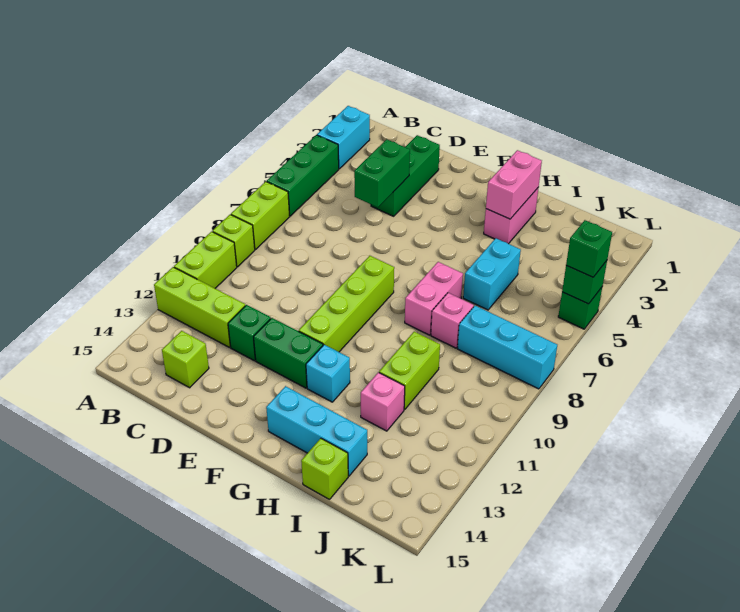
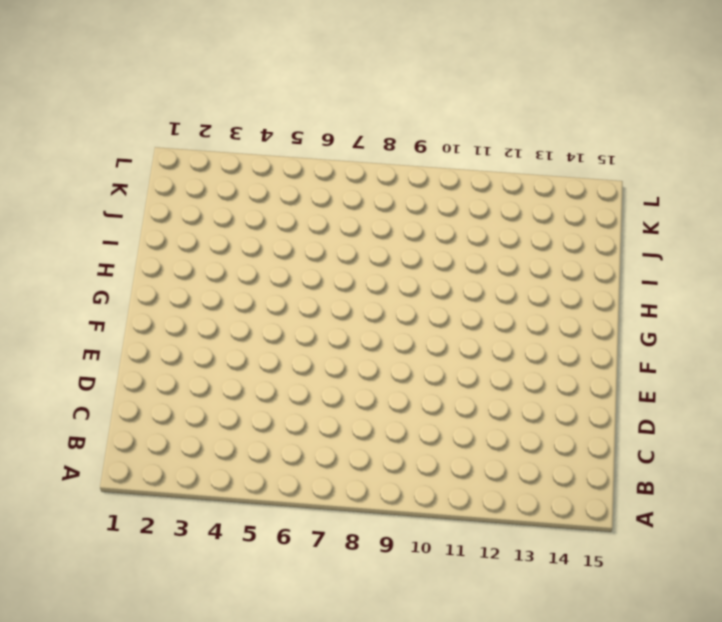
none -> cyan brick A2:A3 level 1
none -> green brick A4:A6 level 1
none -> lime brick A7:A8 level 1

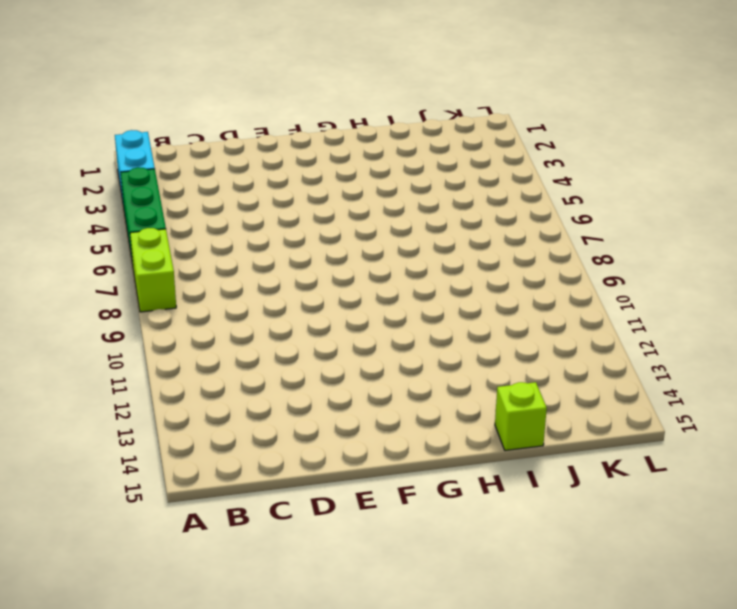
none -> lime brick A9 level 1
none -> lime brick A10:A11 level 1
none -> lime brick A12:C12 level 1

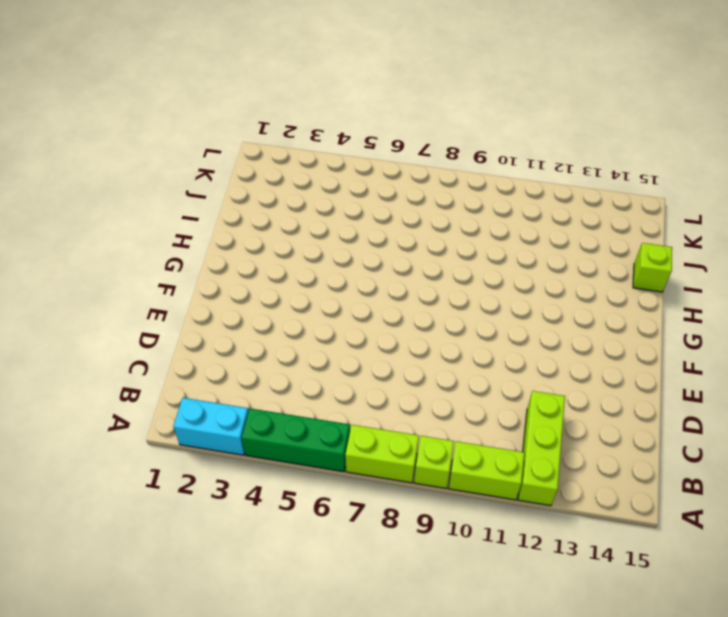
none -> lime brick C14 level 1
none -> green brick D2:D4 level 1
none -> green brick D12 level 1

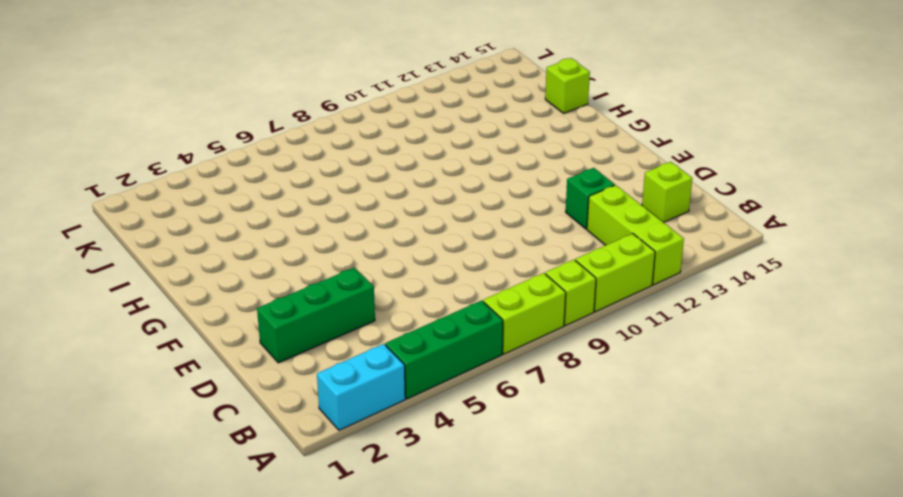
none -> green brick E12:F12 level 1
none -> lime brick F8:F11 level 1
none -> cyan brick G12 level 1

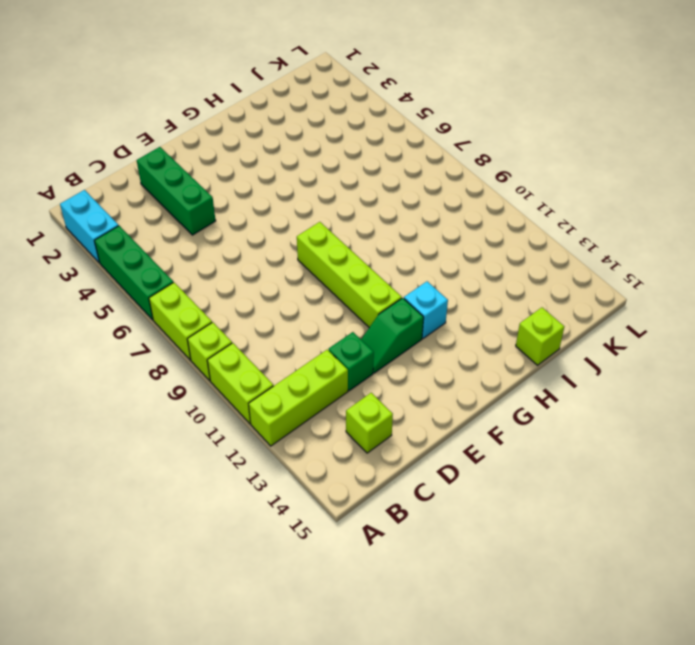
green slope E12:F12 level 1 top F -> green brick E12:F12 level 1
none -> cyan brick G14:I14 level 1
none -> pink brick H2:H3 level 1
none -> pink brick H7:H8 level 1

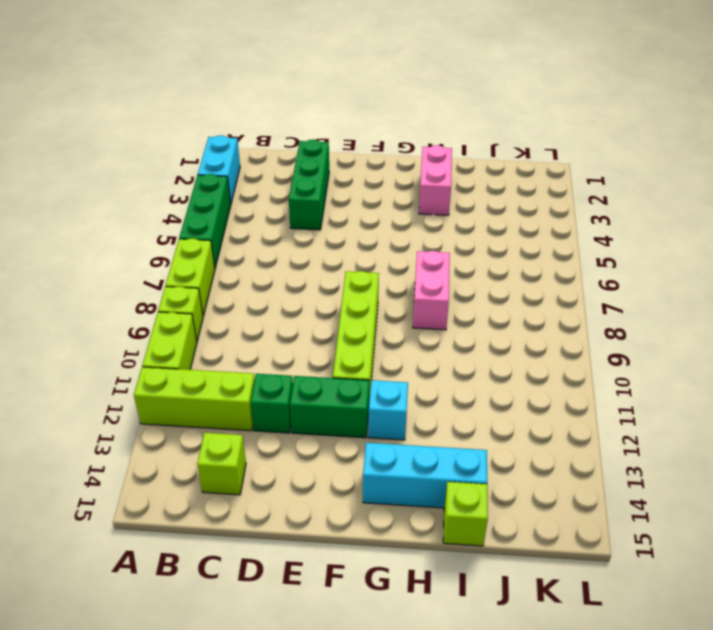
none -> cyan brick I5:I6 level 1
none -> pink brick I8 level 1
none -> lime brick I10:I11 level 1

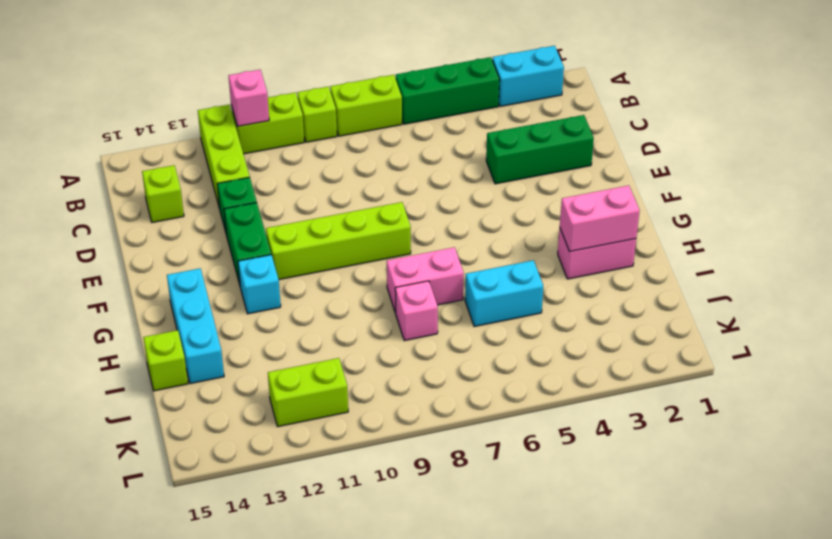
pink brick A11 level 2 -> pink brick I12 level 1
lime brick K11:K12 level 1 -> lime brick I10:I11 level 1
none -> cyan brick J8:L8 level 1
none -> green brick L5 level 1
none -> green brick D4:D5 level 2

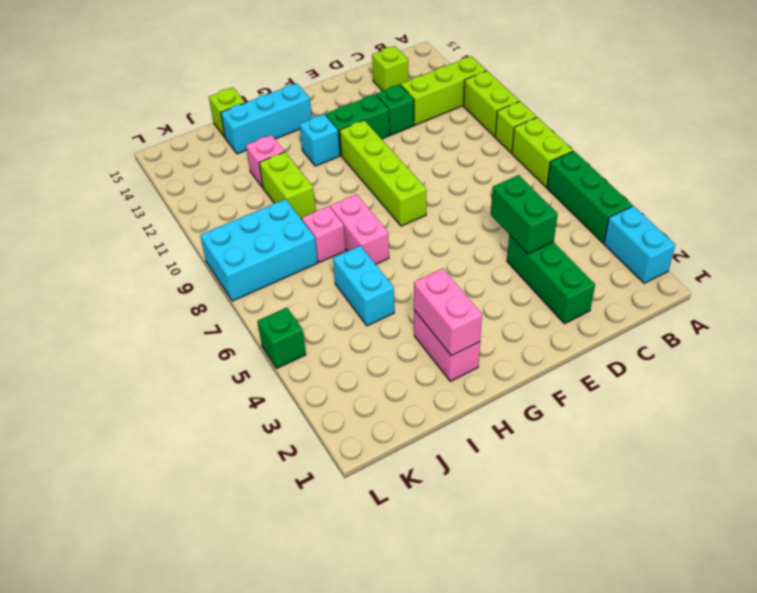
cyan brick J8:L9 level 1 -> cyan brick J8:L8 level 1
none -> green brick L5 level 2
none -> green brick L5 level 3

